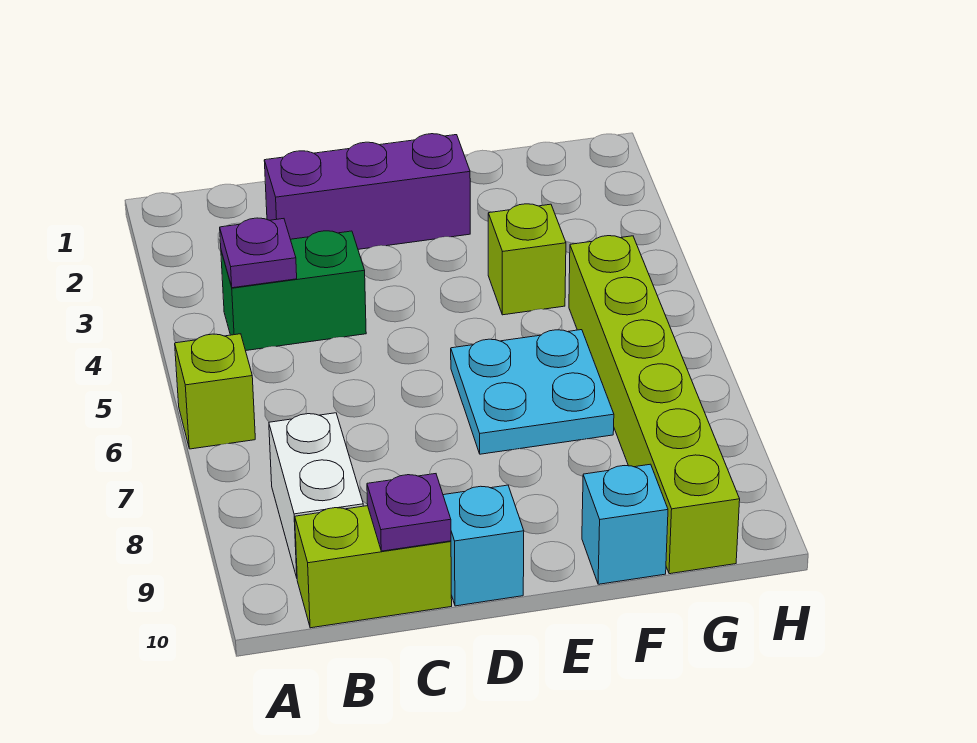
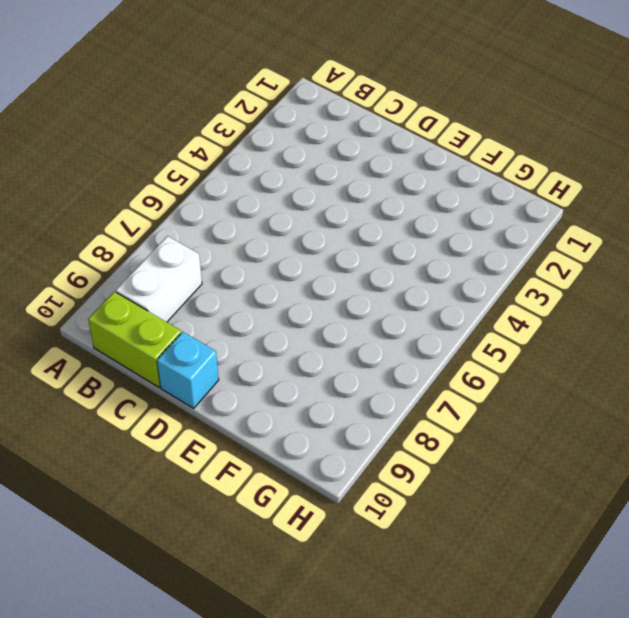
none -> lime brick A6 level 1
none -> green brick B4:C4 level 1
none -> purple brick C2:E2 level 1

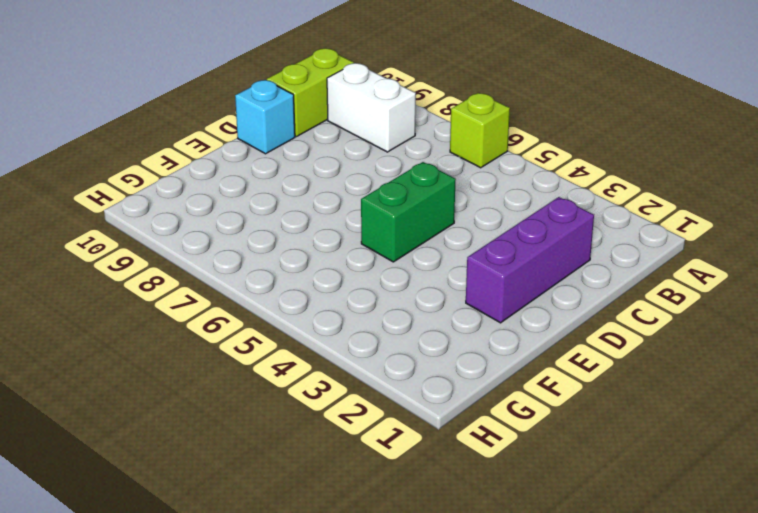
green brick D5:E5 level 1 -> green brick B4:C4 level 1
none -> cyan plate E6:F7 level 1
none -> lime brick F4 level 1
none -> cyan brick F10 level 1

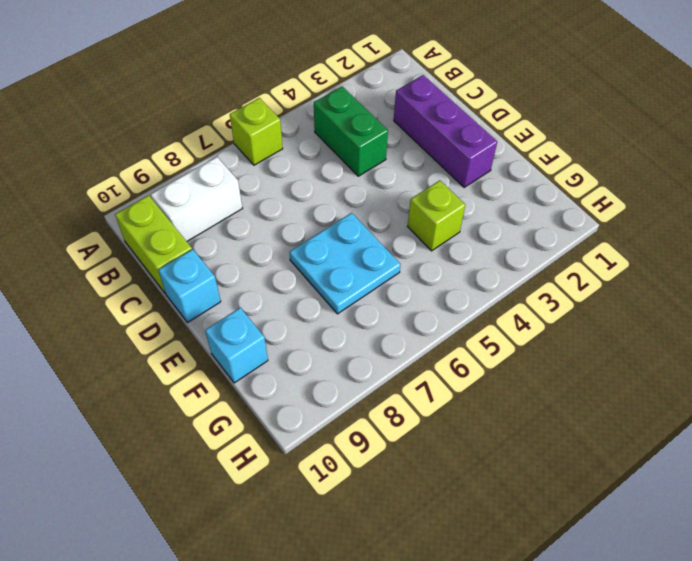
none -> lime brick G5:G10 level 1
none -> purple plate B4 level 2
none -> purple plate C10 level 2

